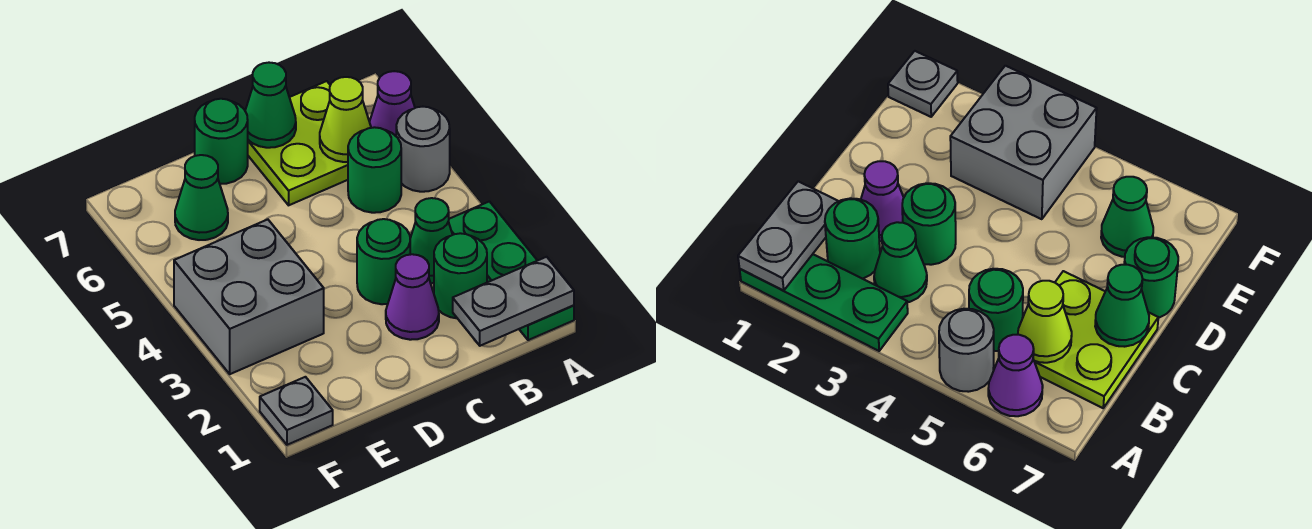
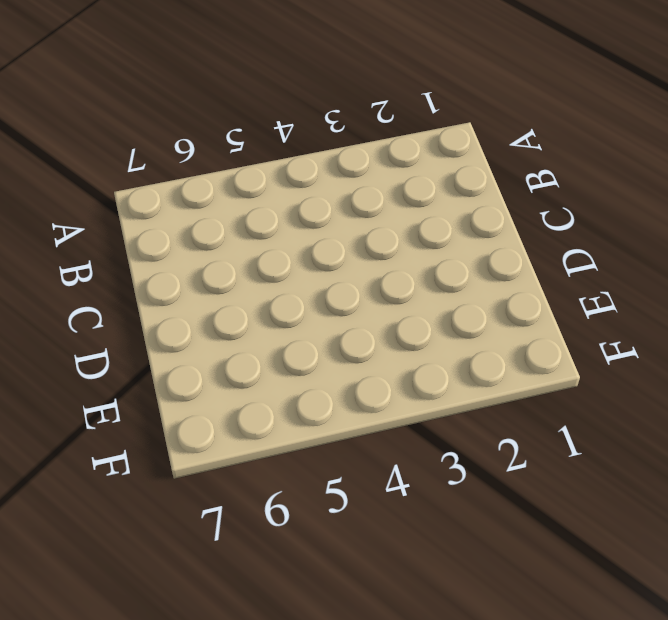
none -> green plate A1:A3 level 1
none -> grey round brick A5 level 1
none -> purple cone A6 level 1

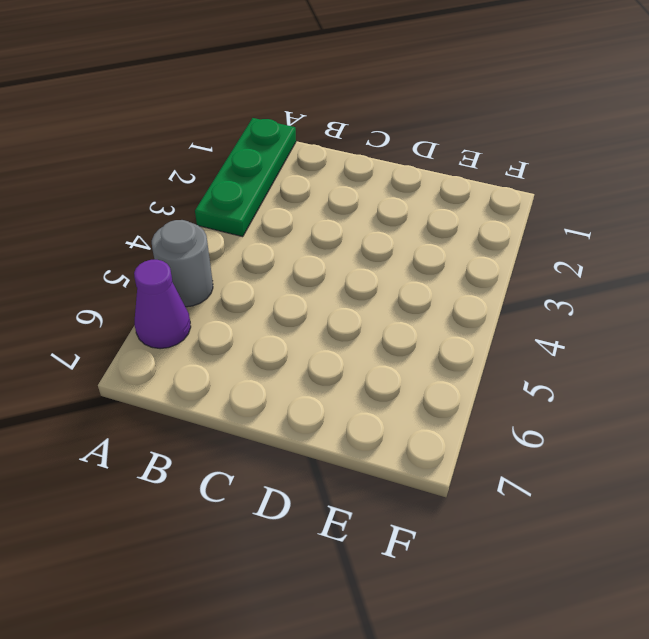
none -> green round brick B2 level 1
none -> green cone B3 level 1
none -> green round brick B5 level 1

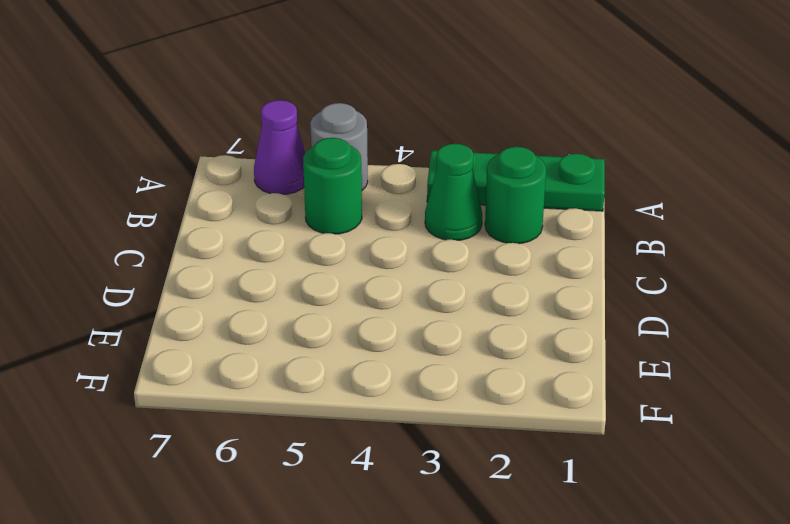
none -> lime plate B6:C7 level 1
none -> purple cone C2 level 1
none -> green round brick C3 level 1

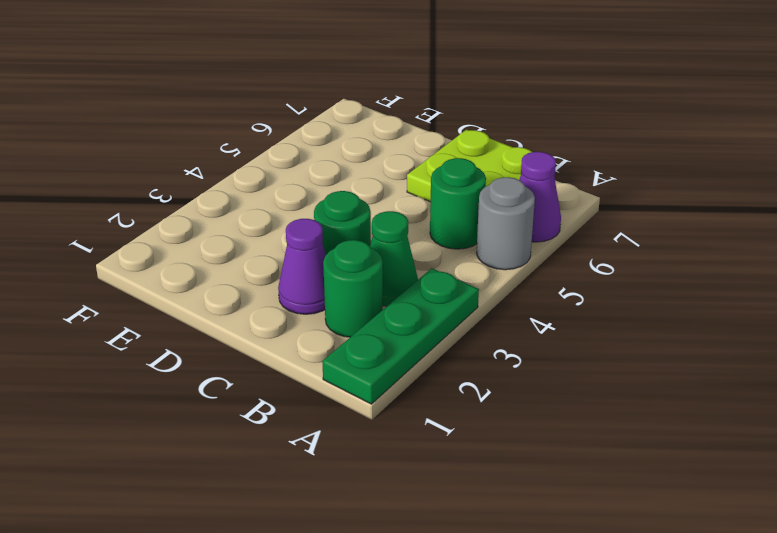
none -> green round brick D7 level 1
none -> grey brick E3:F4 level 1
none -> green cone E6 level 1

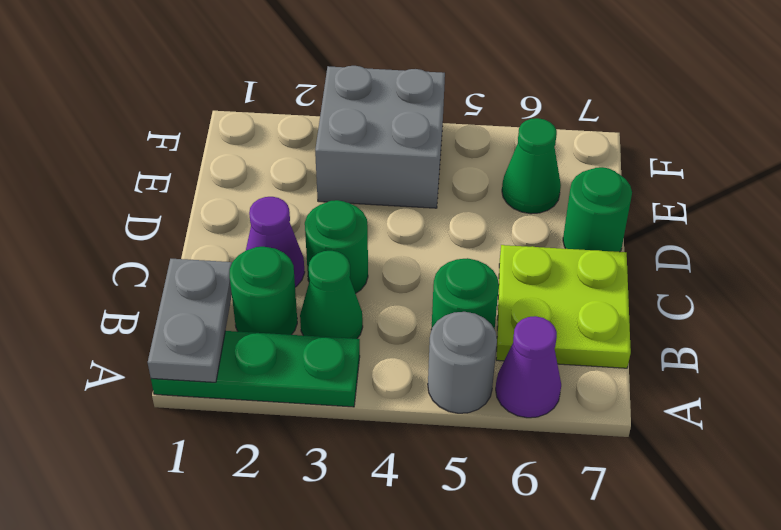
none -> grey plate F1 level 1
none -> lime cone B6 level 2
none -> green cone C7 level 2

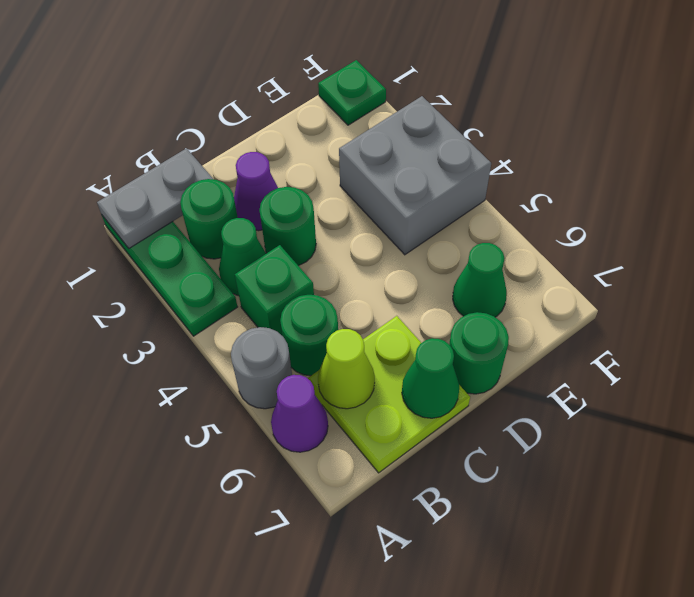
green brick B4 level 1 -> none
green plate F1 level 1 -> grey plate F1 level 1

